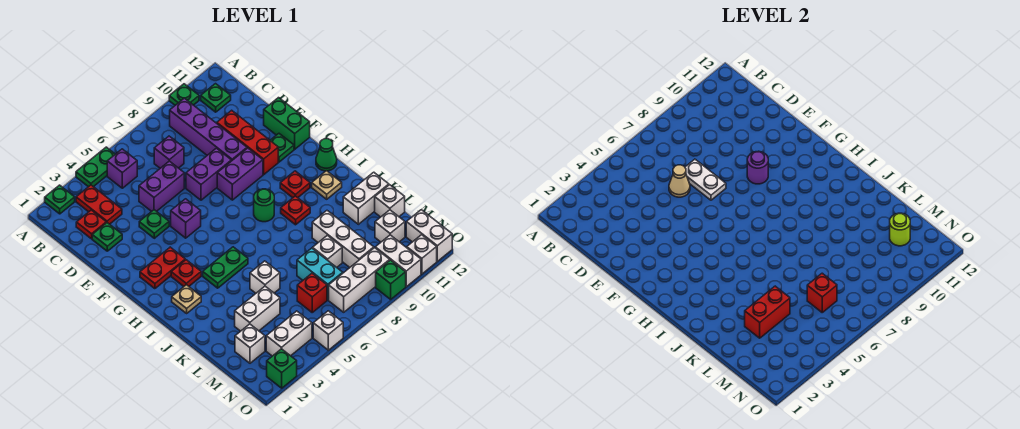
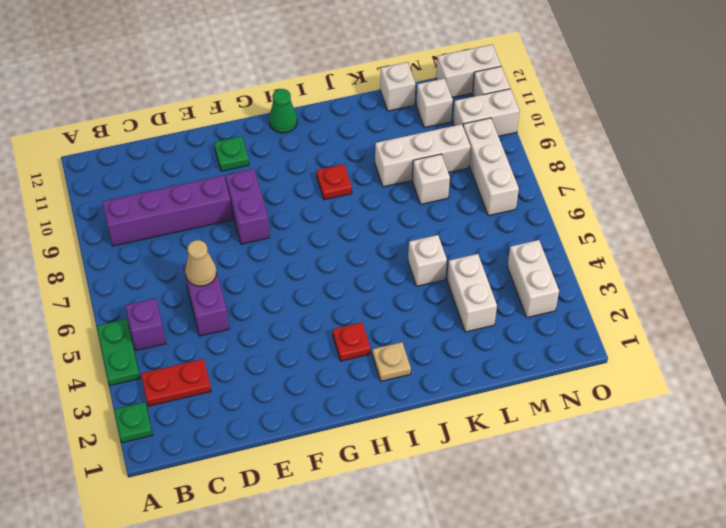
none -> green plate A10 level 1
none -> green plate B11 level 1
none -> red plate C2 level 1
none -> purple brick C7 level 1

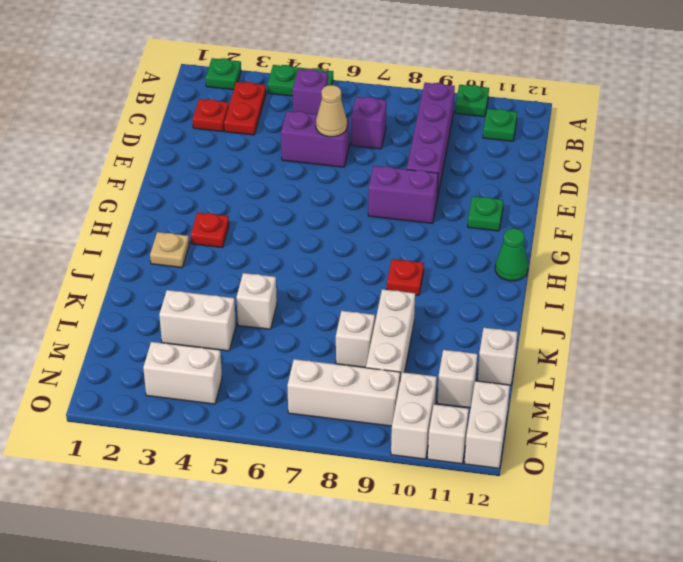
none -> green plate D2 level 1
none -> red brick D10:F10 level 1
none -> green plate E4 level 1
none -> purple brick E7:E8 level 1

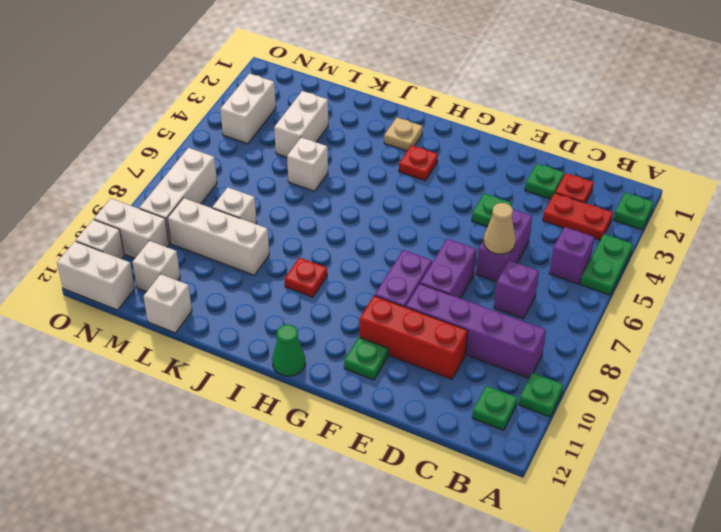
none -> green brick E12:F12 level 1
none -> purple brick F5 level 1
none -> red plate G2:G3 level 1
none -> green round brick H8 level 1

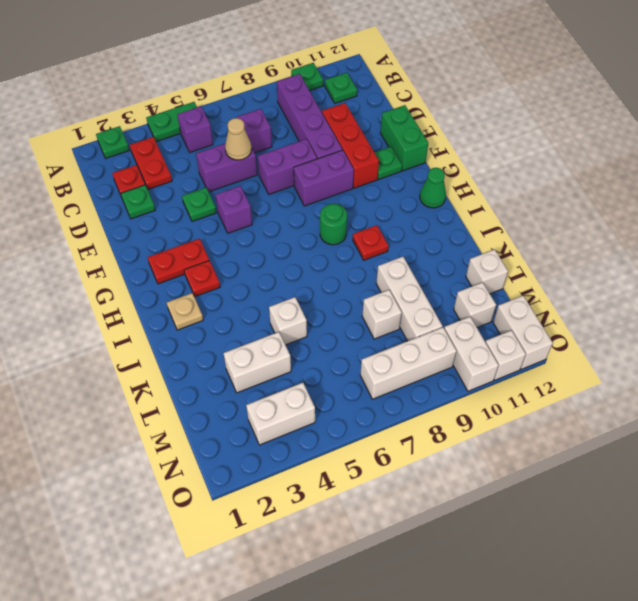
none -> red plate H10 level 1
none -> green plate I4:I5 level 1
none -> tan plate I11 level 1
none -> white brick K11:K12 level 1

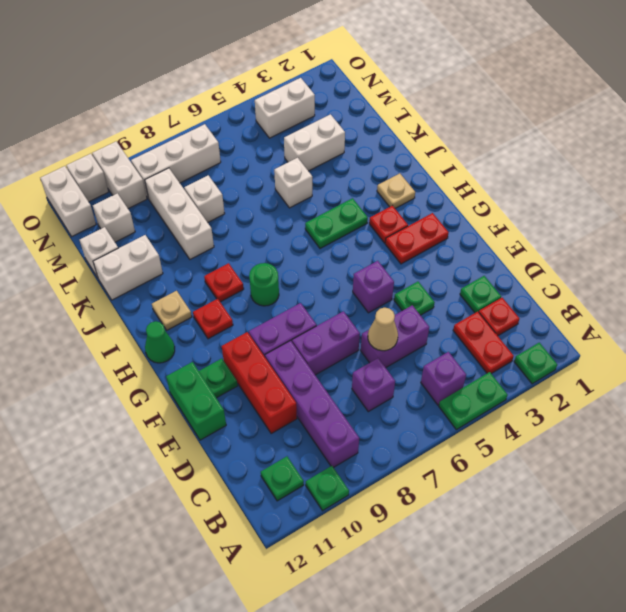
none -> cyan brick L7:M7 level 1
none -> white brick M2 level 1
none -> red brick M6 level 1
none -> green brick O2 level 1

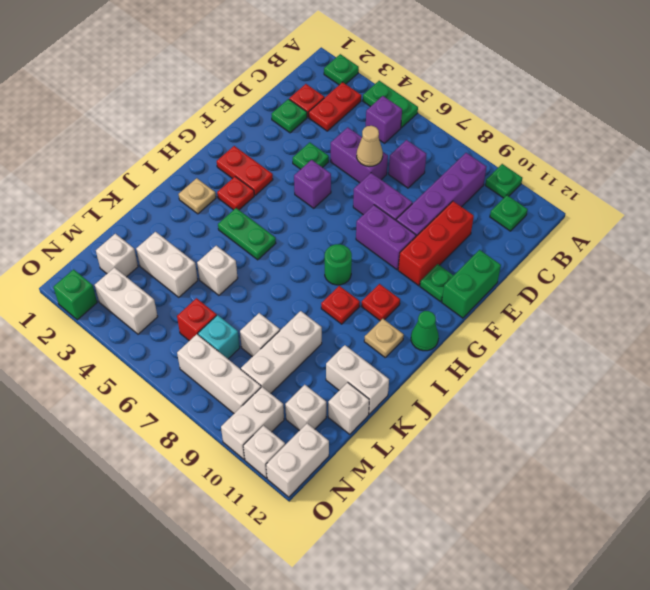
cyan brick M7 level 1 -> cyan brick L7:M7 level 1
none -> white brick O5 level 1
none -> green brick O9 level 1
none -> white plate D7:E7 level 2
none -> purple round brick F9 level 2

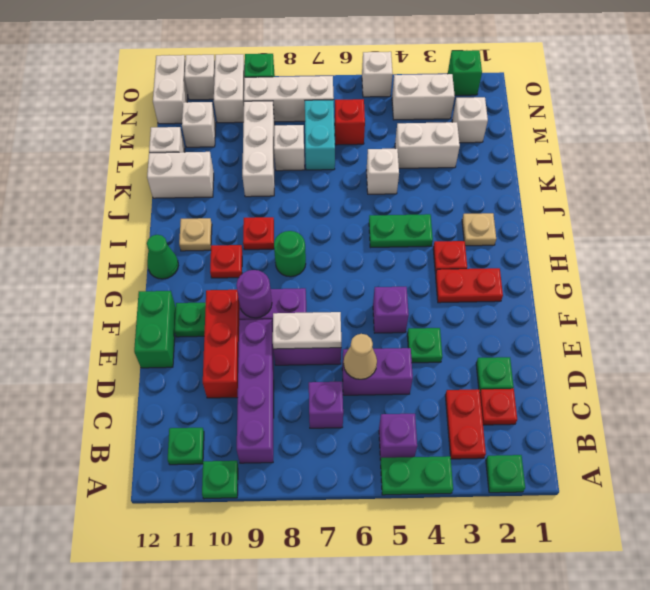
white plate E7:E8 level 2 -> white plate D7:E7 level 2
none -> red brick L3:L4 level 2
none -> red brick M6 level 2
none -> lime round brick M11 level 2

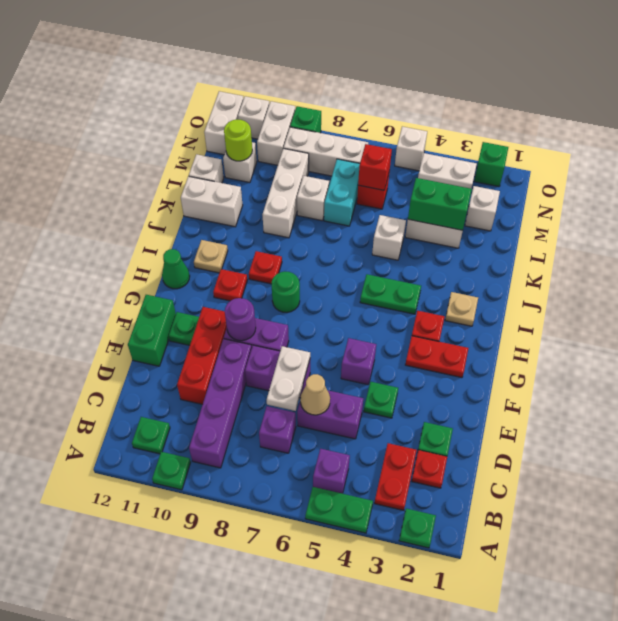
green brick L3:L4 level 2 -> red brick L3:L4 level 2

